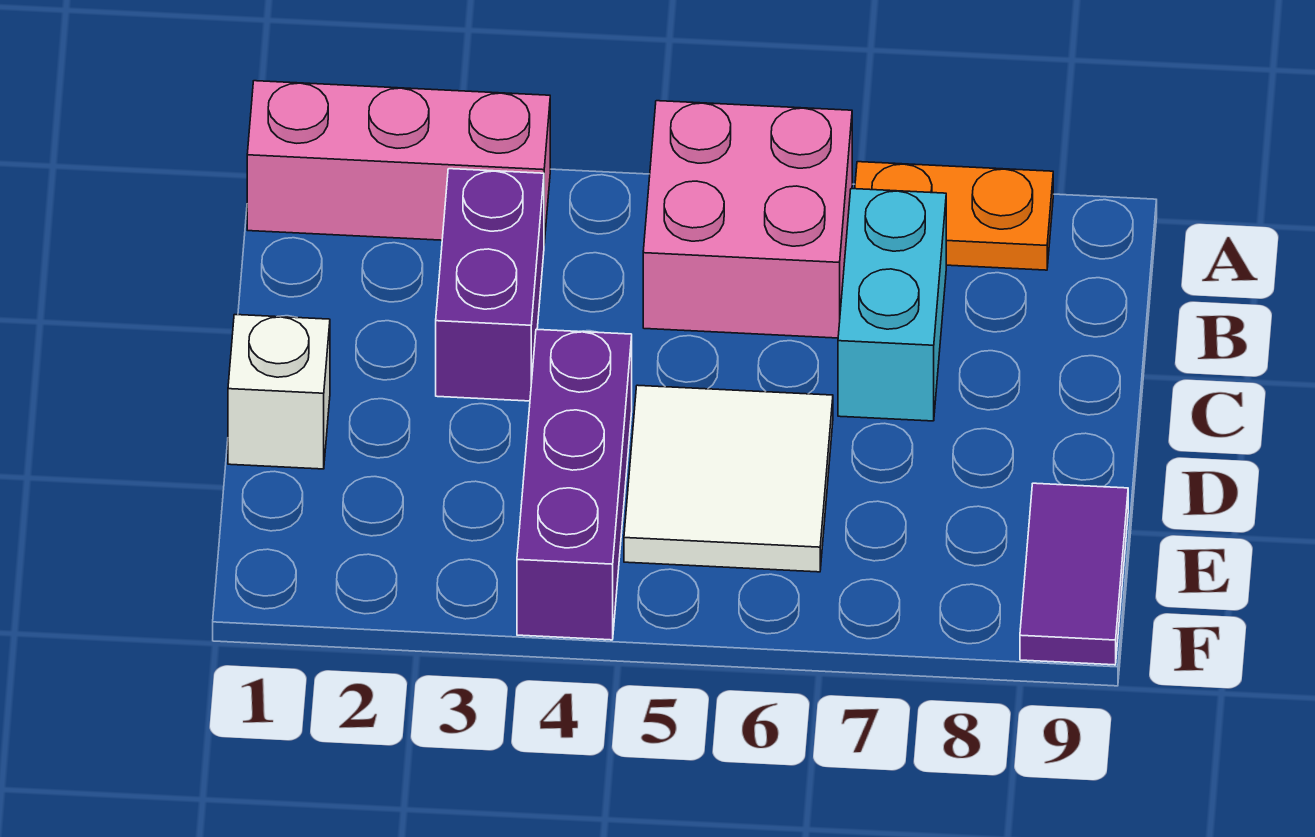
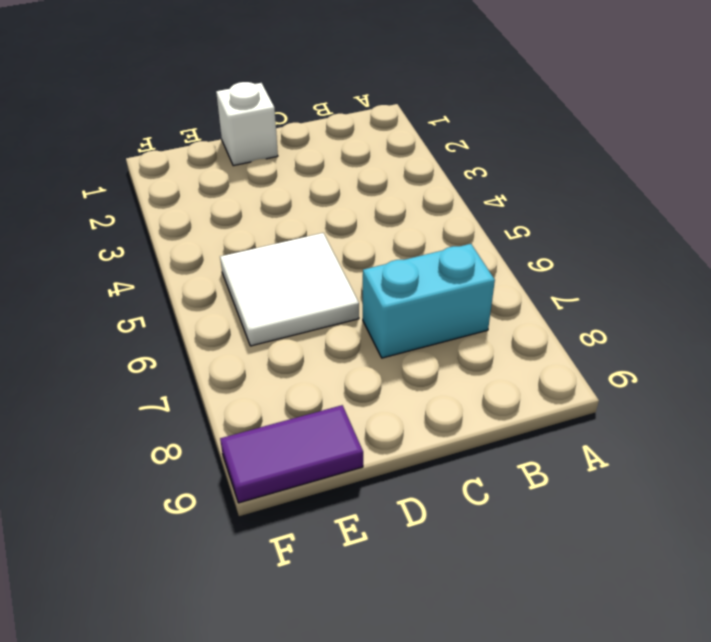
none -> pink brick A1:A3 level 1
none -> pink brick A5:B6 level 1

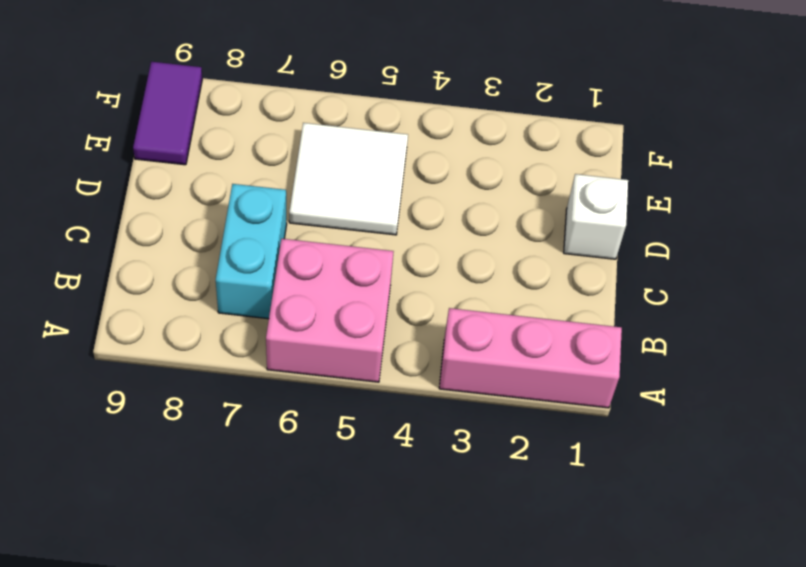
none -> orange plate A7:A8 level 1
none -> purple brick B3:C3 level 1

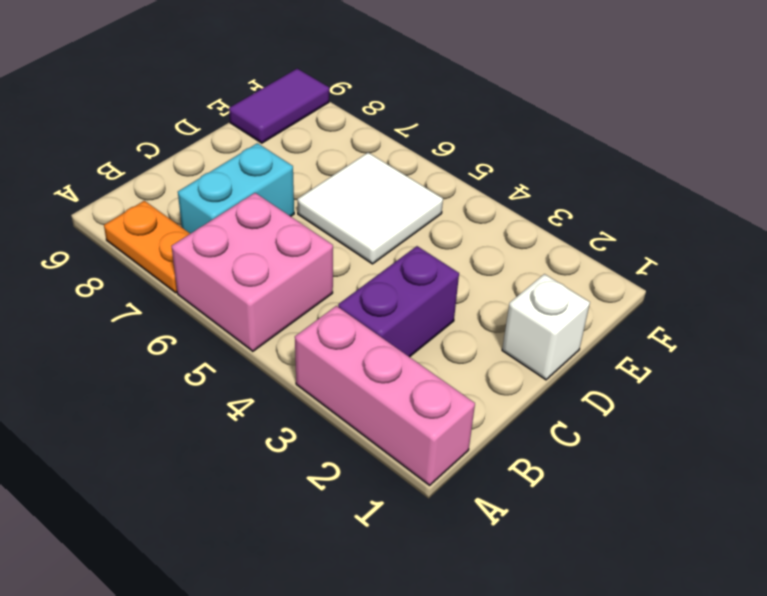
none -> purple brick D4:F4 level 1

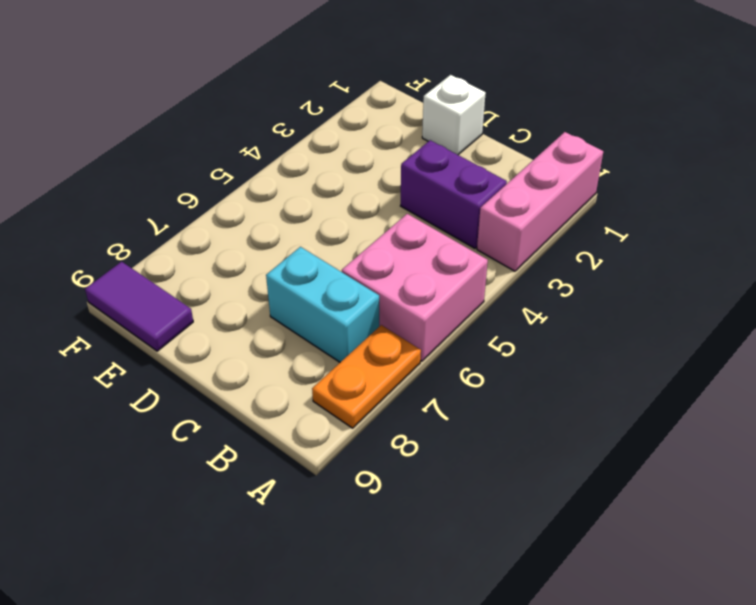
none -> purple brick D4:F4 level 1
none -> white tile D5:E6 level 1

